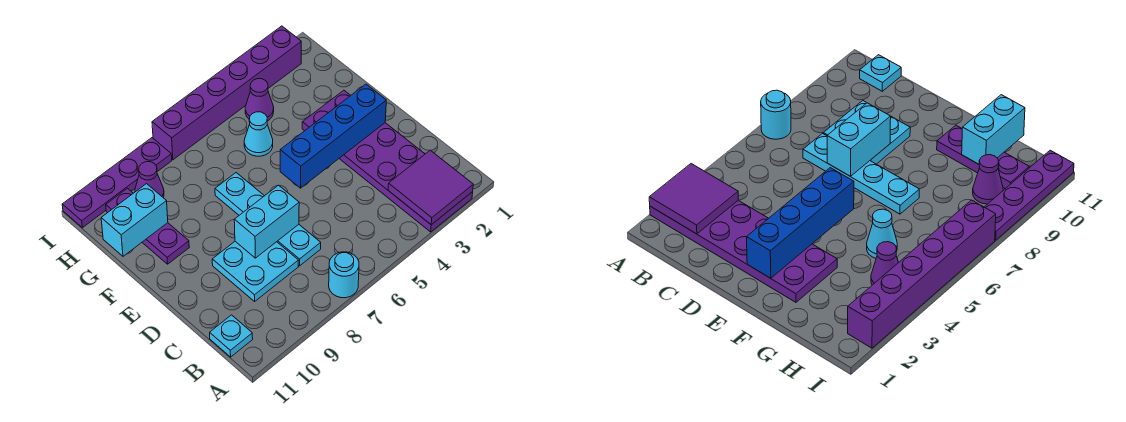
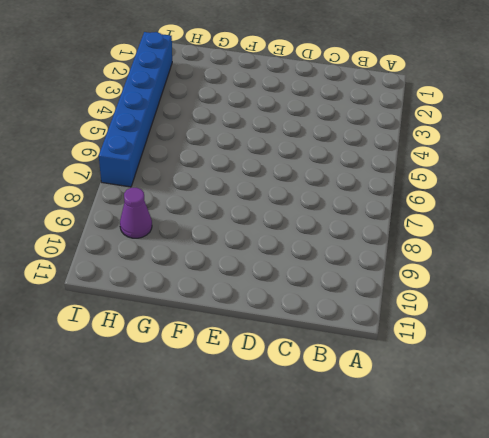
blue brick I2:I7 level 1 -> purple brick I2:I7 level 1
none -> purple plate A2:F3 level 1
none -> cyan round brick A7 level 1
none -> cyan plate B11 level 1

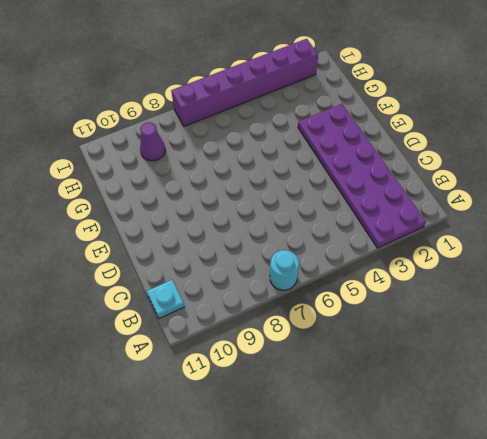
none -> cyan plate C7:F7 level 1
none -> cyan plate C8:D9 level 1
none -> purple plate F10:H10 level 1

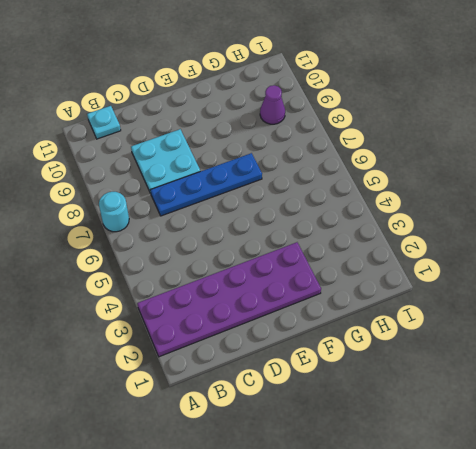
blue plate C7:F7 level 1 -> cyan plate C7:F7 level 1
none -> purple plate F10:H10 level 1
none -> cyan cone G5 level 1
none -> purple cone H4 level 1

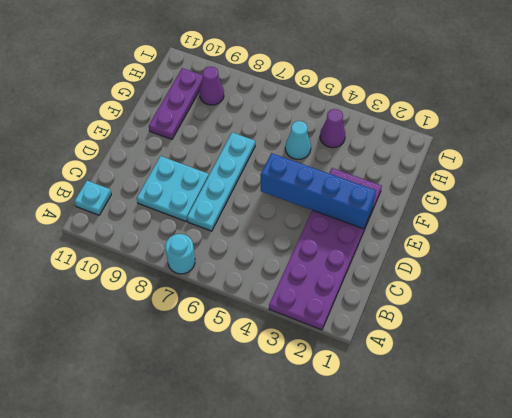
none -> purple brick I2:I7 level 1
none -> purple plate I8:I11 level 1
none -> purple tile A2:B3 level 2

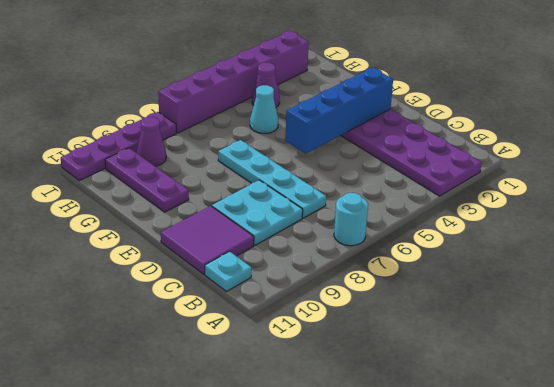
purple tile C10:D11 level 1 -> purple tile A2:B3 level 2
none -> cyan brick D7:D8 level 2
none -> cyan brick G10:G11 level 2

